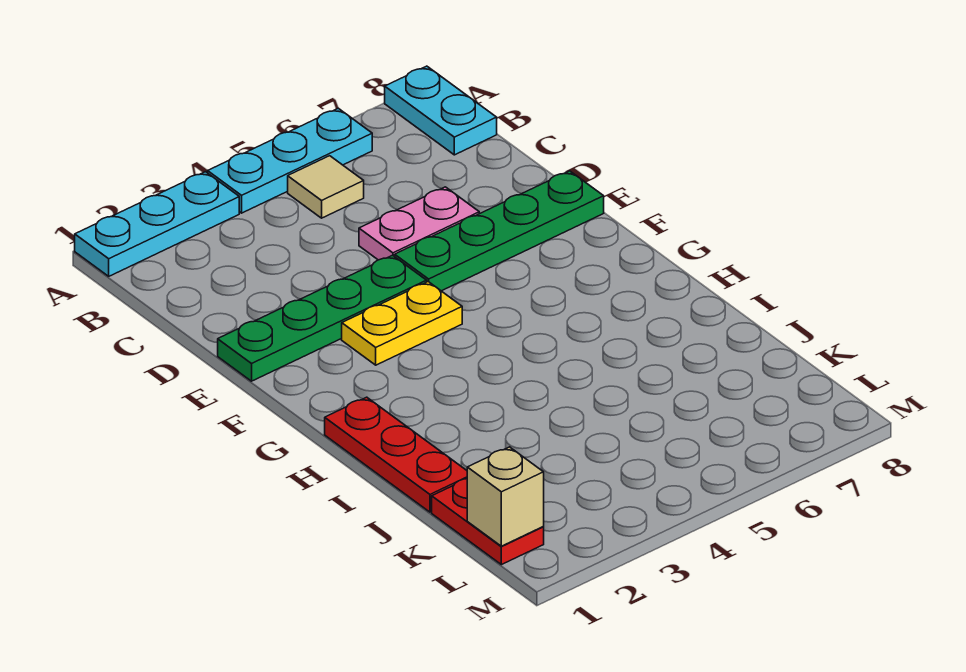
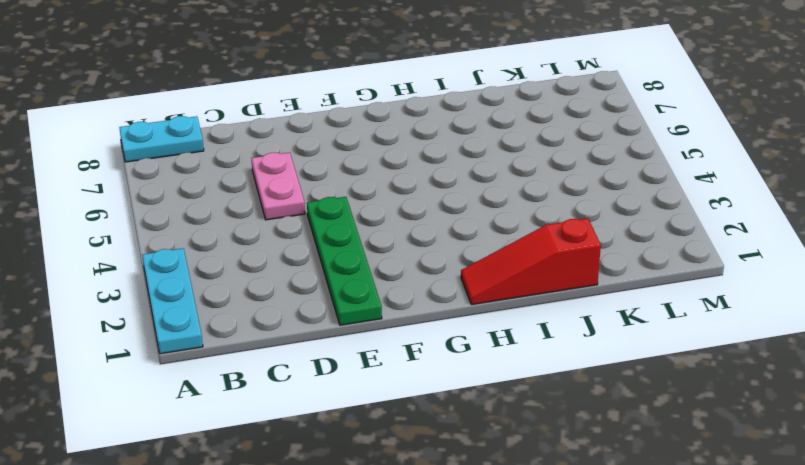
red slope H1:J1 level 1 top J -> red plate H1:J1 level 1
none -> cyan plate A4:A6 level 1
none -> tan tile B5 level 1

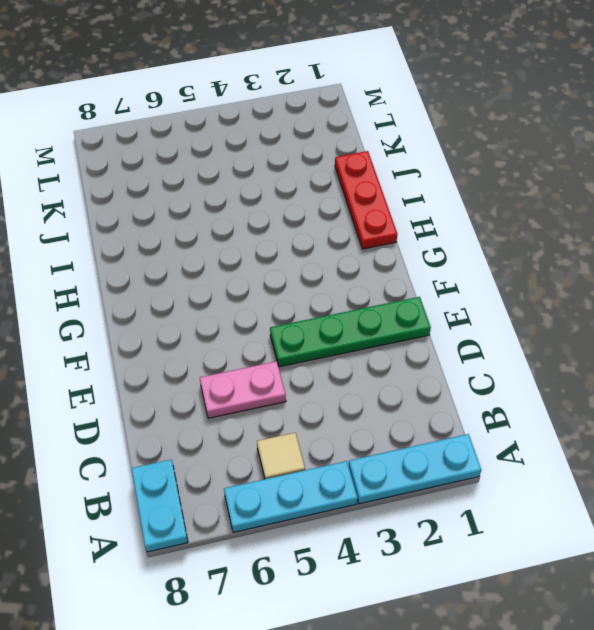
none -> green plate E5:E8 level 1
none -> yellow plate F3:F4 level 1

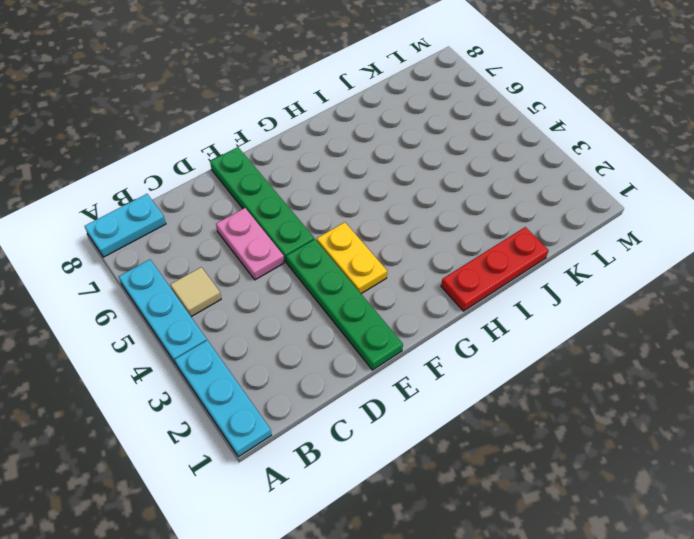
none -> red plate K1:L1 level 1
none -> tan brick L1 level 2

